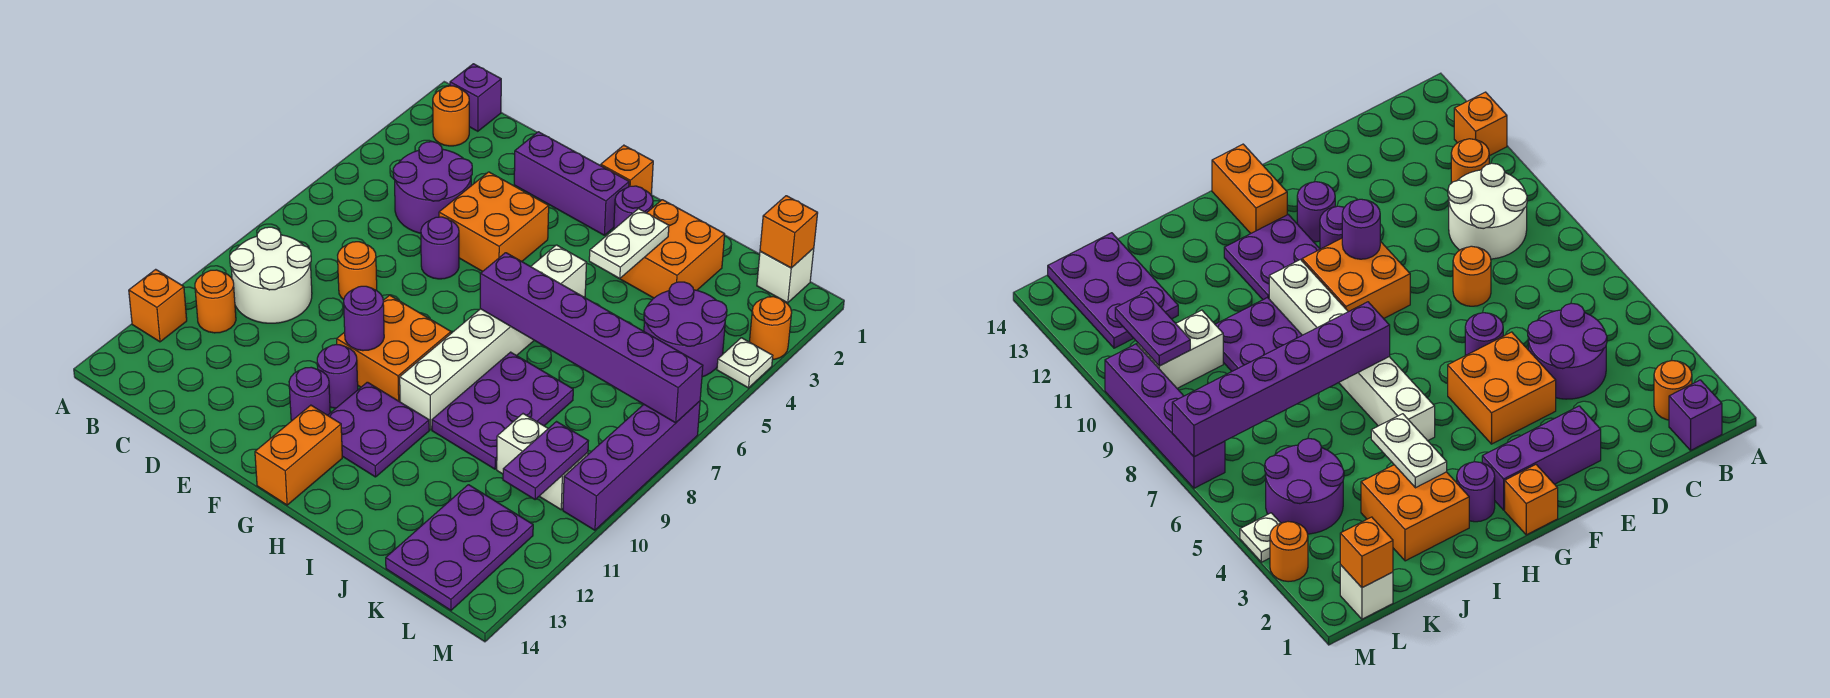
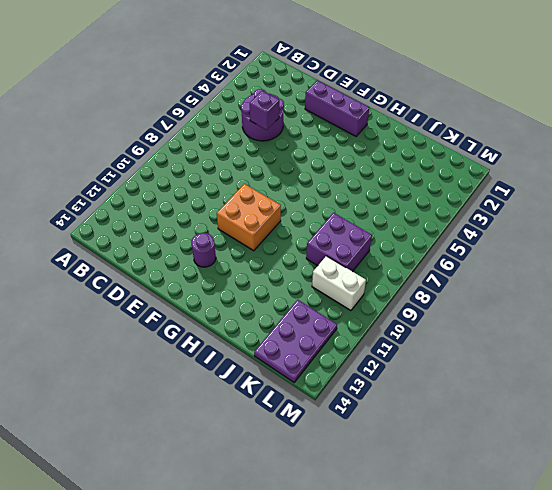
purple brick D5 level 2 -> purple brick B1 level 1
purple brick J8:K9 level 1 -> purple plate I8:J10 level 1
none -> orange brick A12 level 1
none -> orange round brick B2 level 1
none -> white round brick B9:C10 level 1
none -> orange round brick B11 level 1

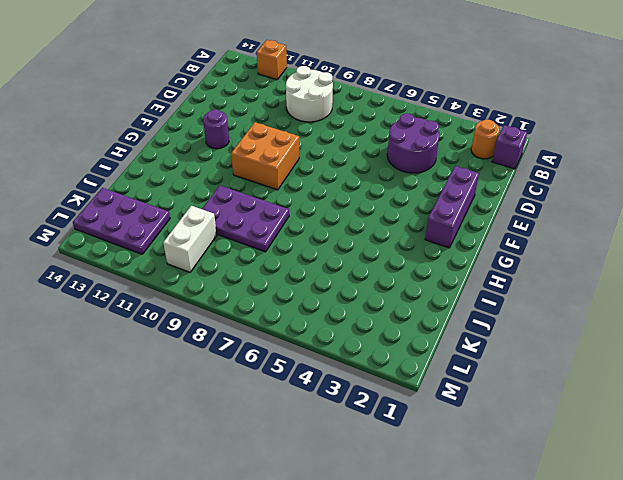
none -> orange round brick B11 level 1
none -> orange round brick D8 level 1
none -> orange brick E4:F5 level 1
none -> purple round brick E6 level 1

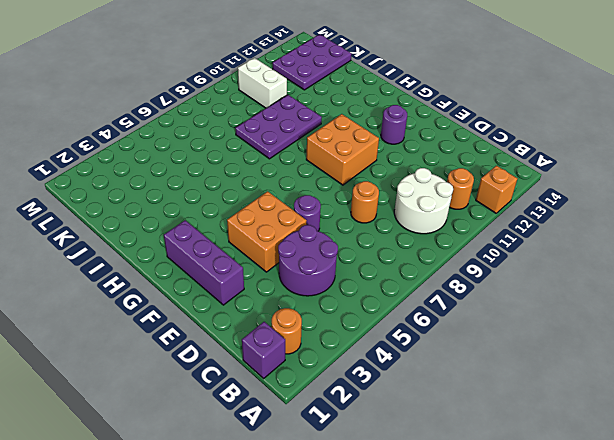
none -> purple round brick F11 level 1
none -> orange brick G1 level 1
none -> purple plate G11:H12 level 1
none -> orange brick G13:G14 level 1

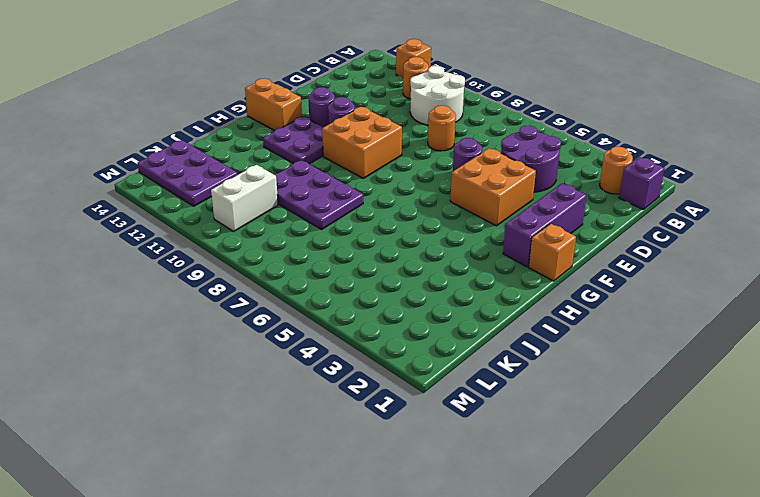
none -> purple round brick H2 level 1
none -> white brick H5:H10 level 1
none -> orange brick I2:J3 level 1
none -> purple round brick K4:L5 level 1

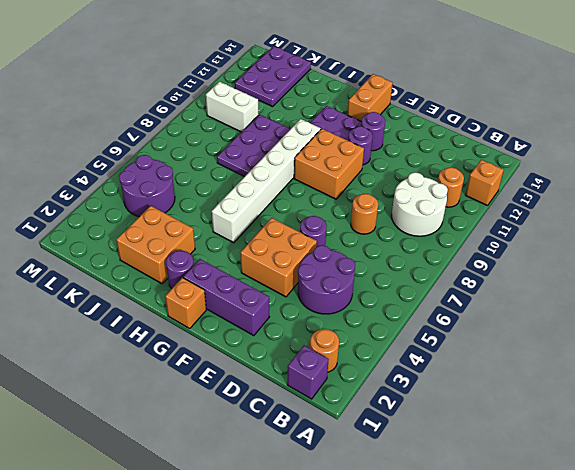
none -> white brick L1 level 1
none -> orange round brick M3 level 1
none -> white plate M4 level 1
none -> purple brick M7:M10 level 1

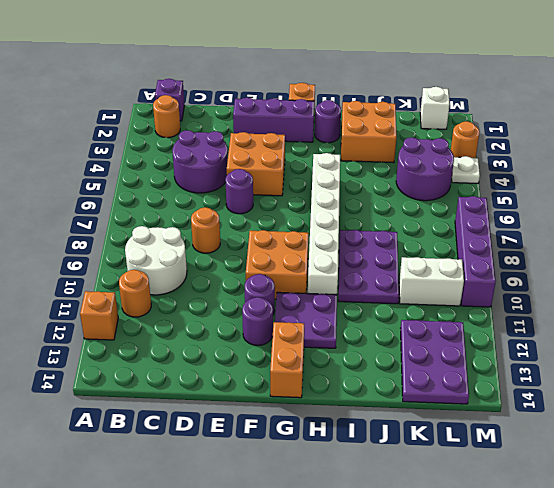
none -> purple round brick F10 level 2
none -> purple brick H7:M7 level 2
none -> white plate I3:I4 level 2
none -> orange brick L1 level 2

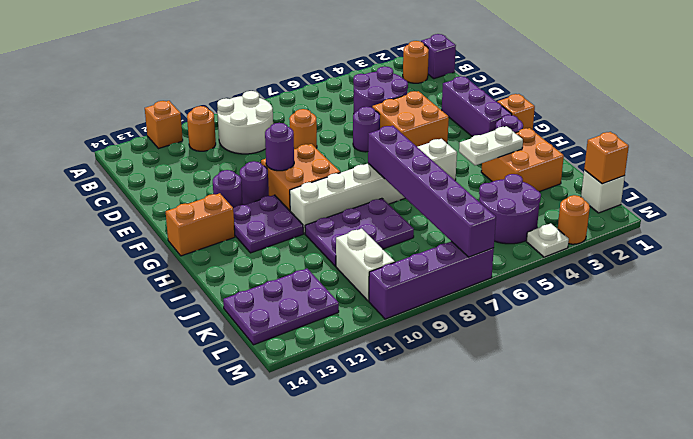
none -> purple plate L10:L11 level 2

